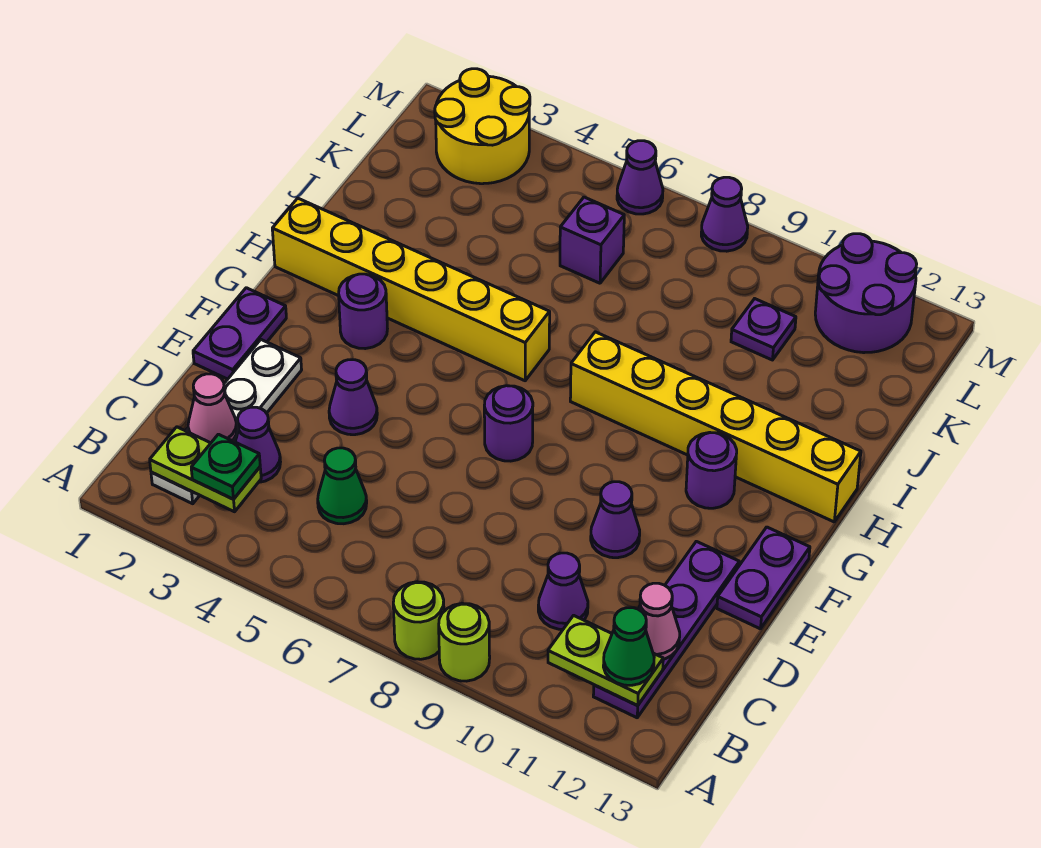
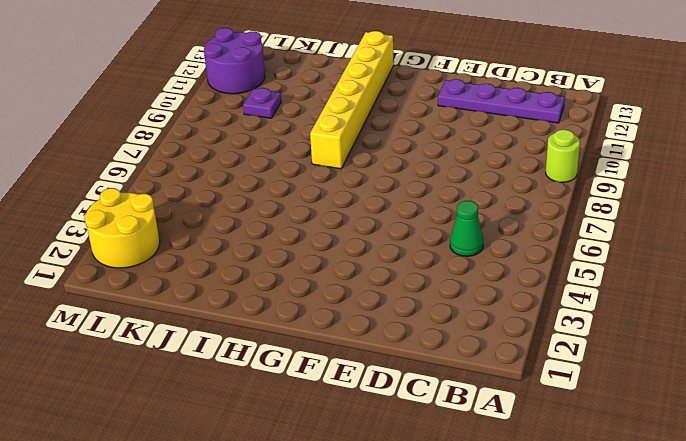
none -> lime round brick A8 level 1
none -> white plate B2:E2 level 1
none -> purple cone C3 level 1

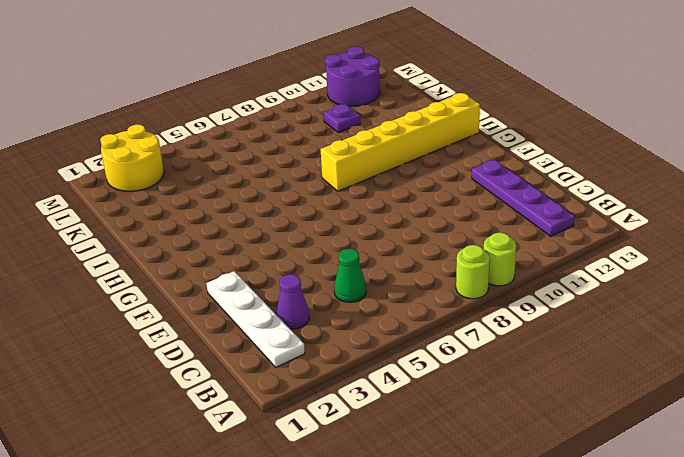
none -> purple cone C10 level 1
none -> purple plate E1:F1 level 1
none -> purple cone E4 level 1

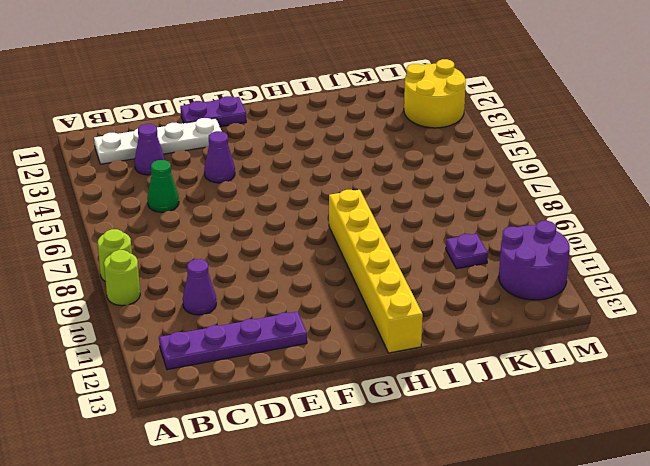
none -> purple cone E10 level 1
none -> purple plate E13:F13 level 1
none -> purple round brick F7 level 1

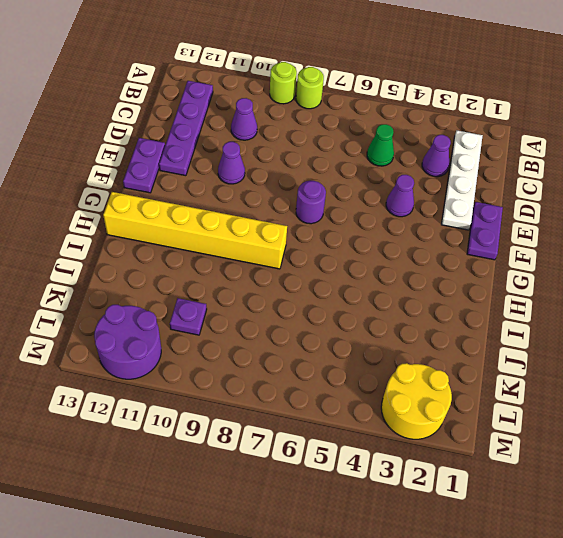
none -> purple round brick G3 level 1
none -> purple round brick G11 level 1
none -> yellow brick H1:H6 level 1

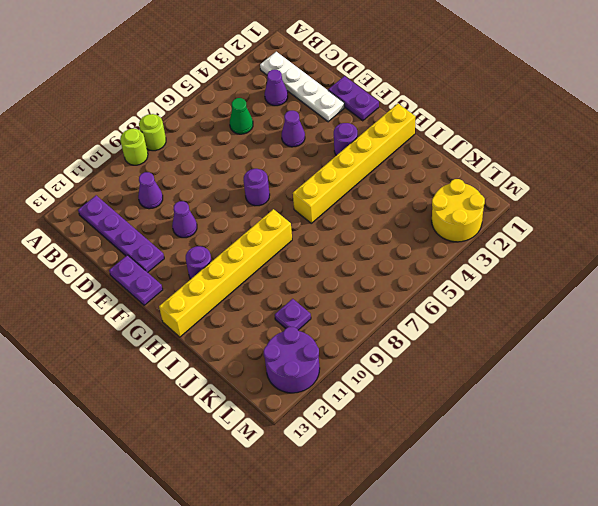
none -> purple brick K6 level 1
none -> purple cone M6 level 1
none -> purple cone M8 level 1

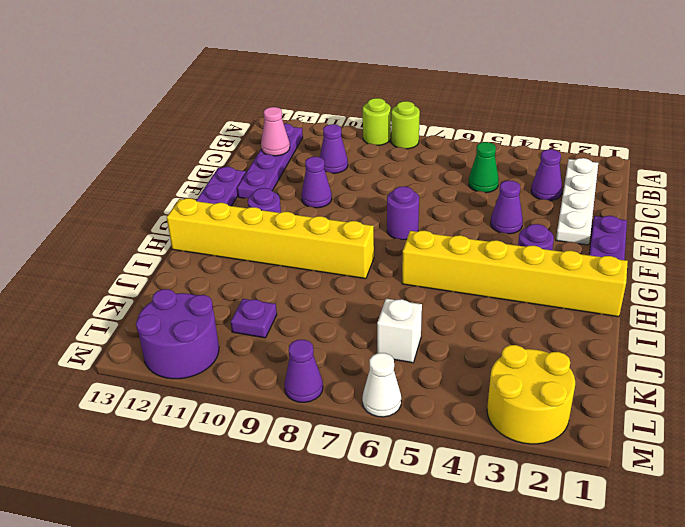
white brick K6 level 1 -> purple brick K6 level 1
white cone M6 level 1 -> purple cone M6 level 1
none -> lime plate B2:B3 level 2
none -> lime plate B11:B12 level 2
none -> pink cone C2 level 2

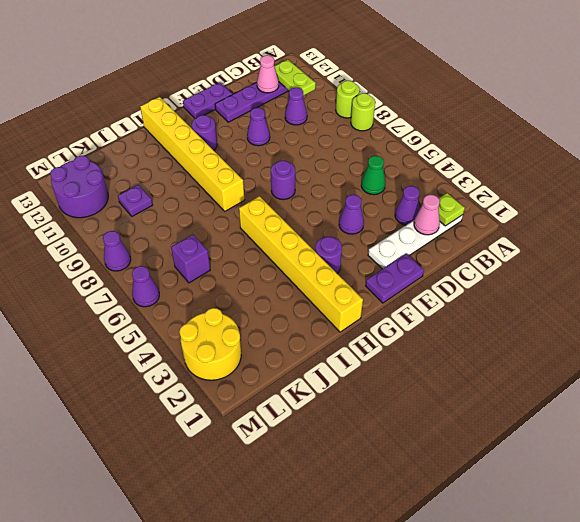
lime plate B2 level 2 -> lime plate B2:B3 level 2
none -> green plate B3 level 3
none -> green cone B12 level 3

